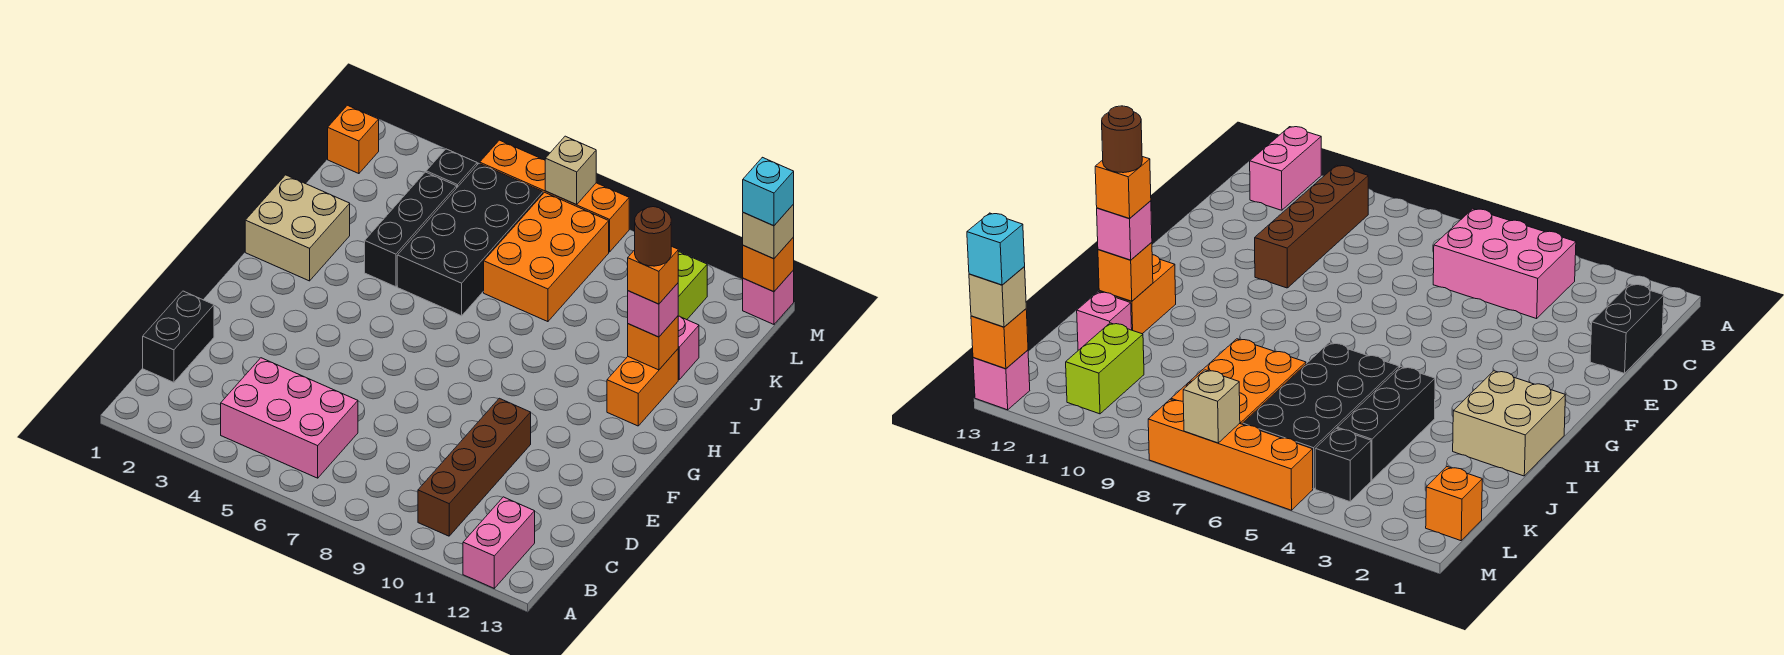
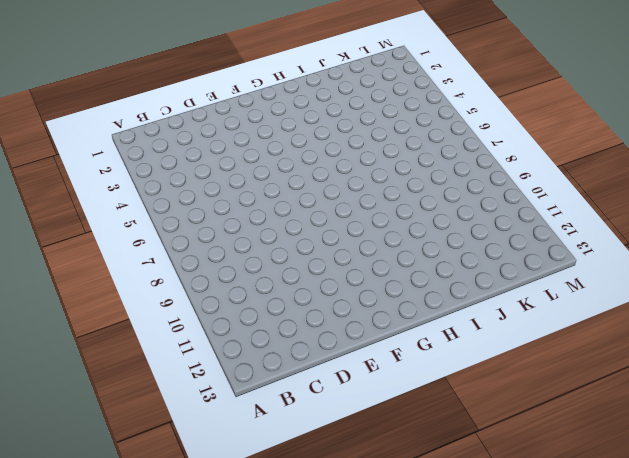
none -> pink brick A12:B12 level 1
none -> pink brick B4:C6 level 1
none -> brown brick B10:E10 level 1

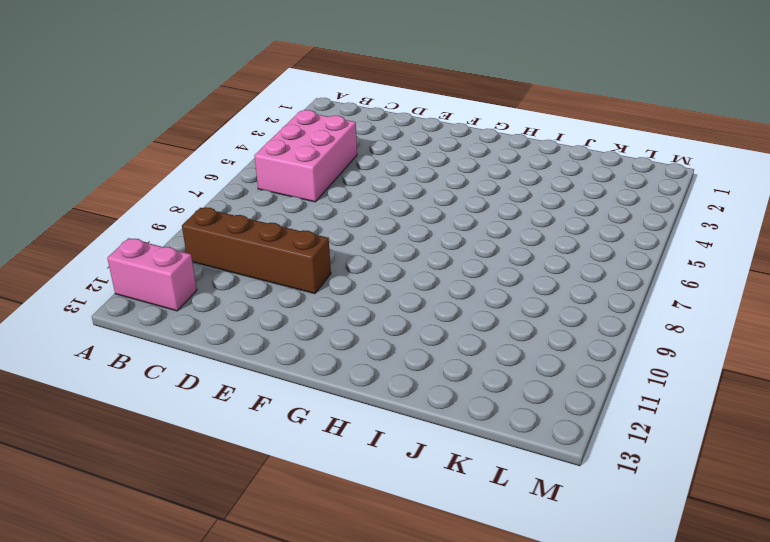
none -> black brick C1:D1 level 1
none -> tan brick H1:I2 level 1
none -> orange brick H12:I12 level 1

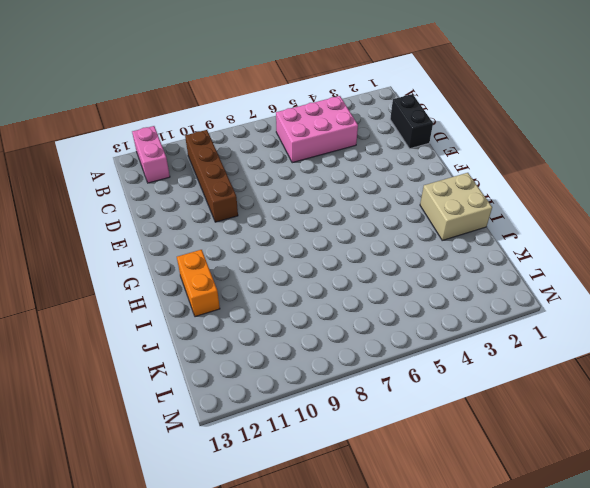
none -> black brick I4:K4 level 1
none -> black brick I5:L6 level 1
none -> orange brick J7:L8 level 1

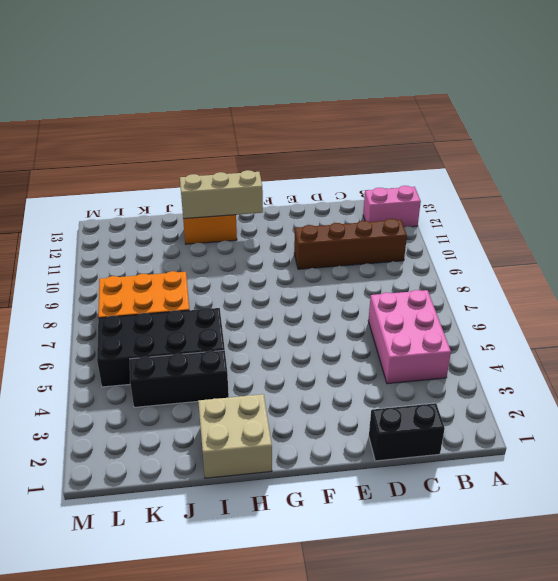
tan brick G12:I12 level 2 -> orange brick I12 level 2
none -> pink brick J12 level 1
none -> lime brick K11:L11 level 1
none -> orange brick L1 level 1

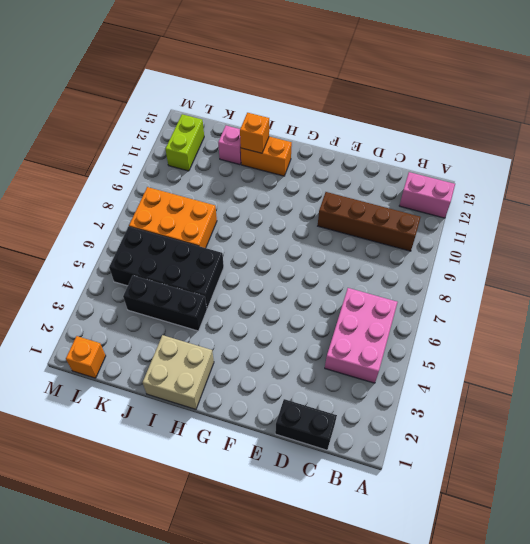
lime brick L11:L12 level 1 -> lime brick K11:L11 level 1
none -> black brick L4 level 1
none -> orange brick M5:M8 level 1
none -> pink brick M13 level 1

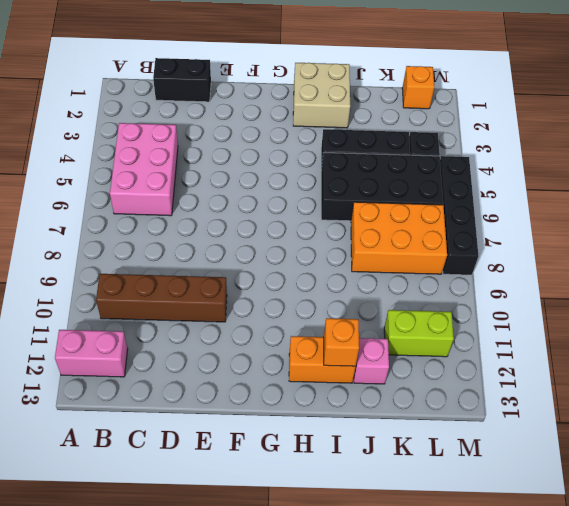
black brick M5:M8 level 1 -> orange brick M5:M8 level 1
none -> pink brick M13 level 1
none -> tan brick M7 level 2
none -> orange brick M13 level 2

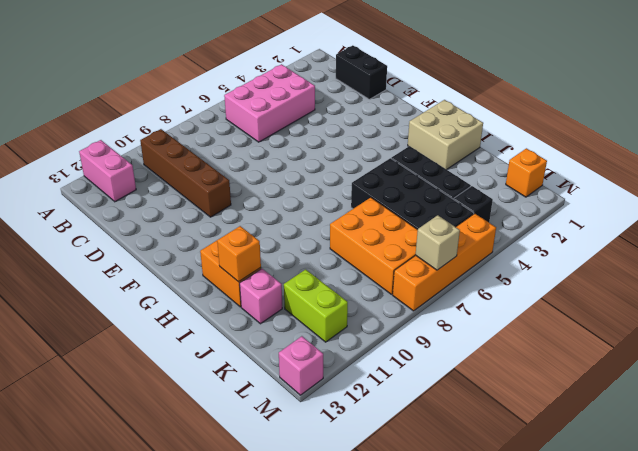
none -> orange brick M13 level 2
none -> pink brick I12 level 3
none -> tan brick M13 level 3

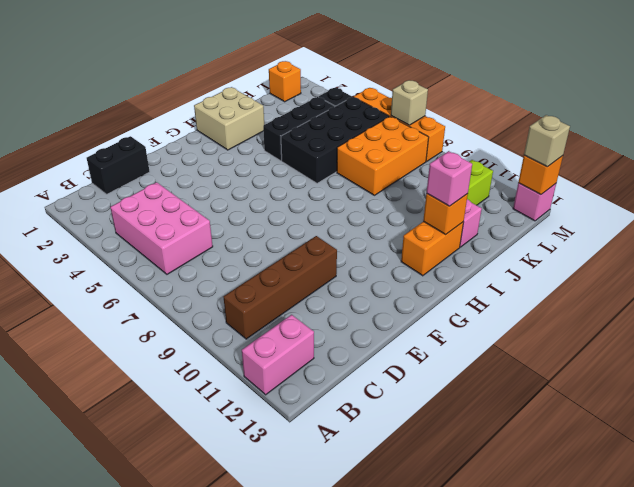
none -> orange brick I12 level 4
none -> cyan brick M13 level 4
none -> brown round brick I12 level 5

